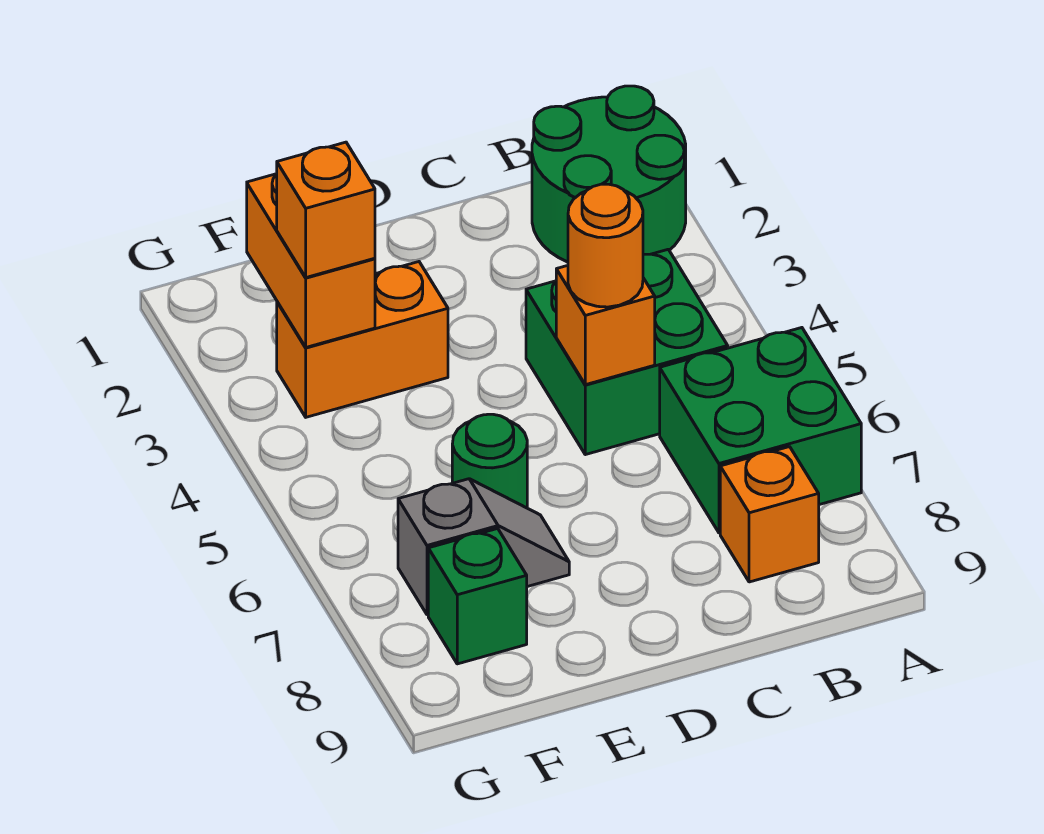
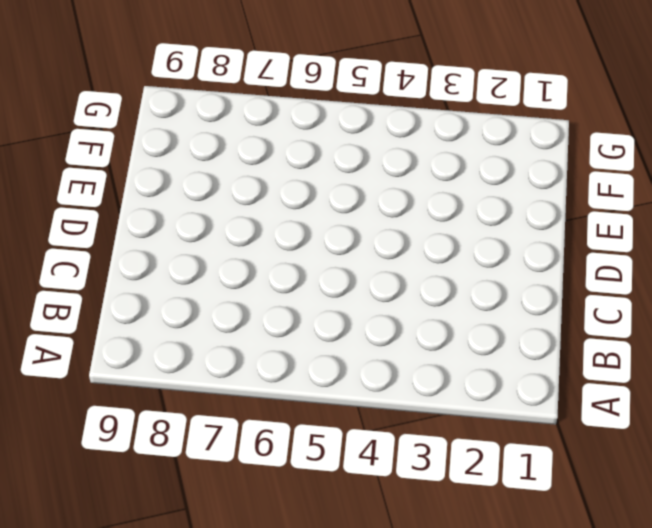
none -> green round brick A1:B2 level 1
none -> green brick A6:B7 level 1
none -> green brick B4:C5 level 1

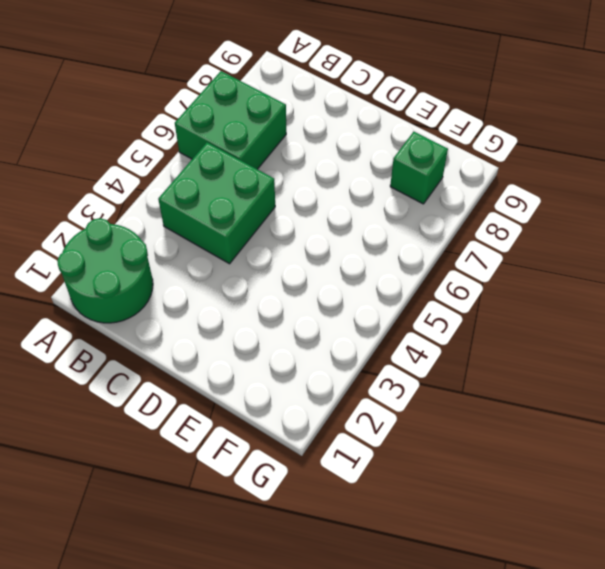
none -> orange brick B8 level 1
none -> orange brick E3:F3 level 1
none -> green round brick E6 level 1

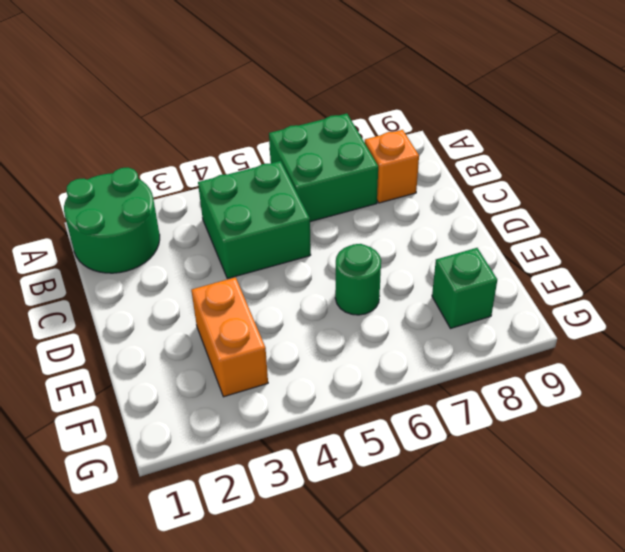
none -> grey slope E7:F7 level 1 top F
none -> orange brick C5 level 2
none -> orange brick F2:F3 level 2

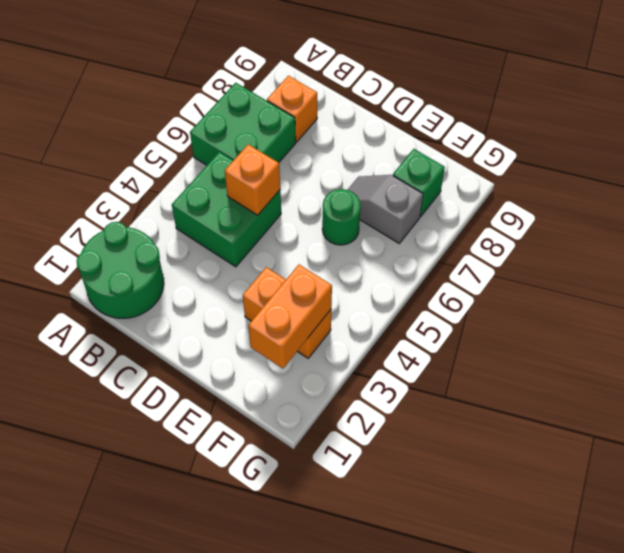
none -> orange round brick C5 level 3
none -> orange brick F3 level 3

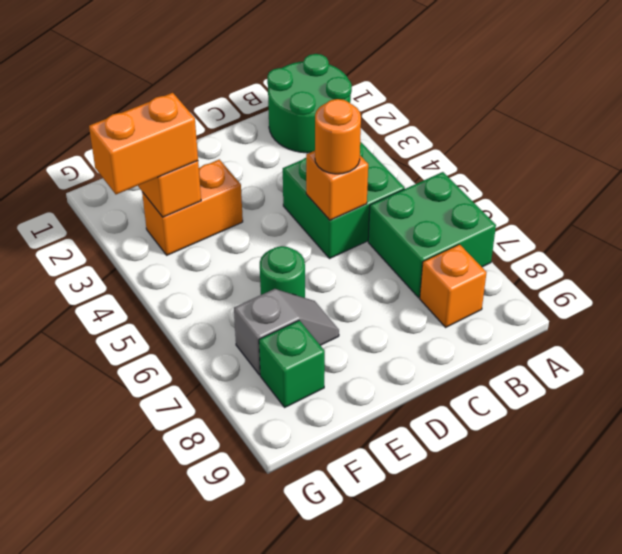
orange brick F3:G3 level 3 -> orange brick F3 level 3

